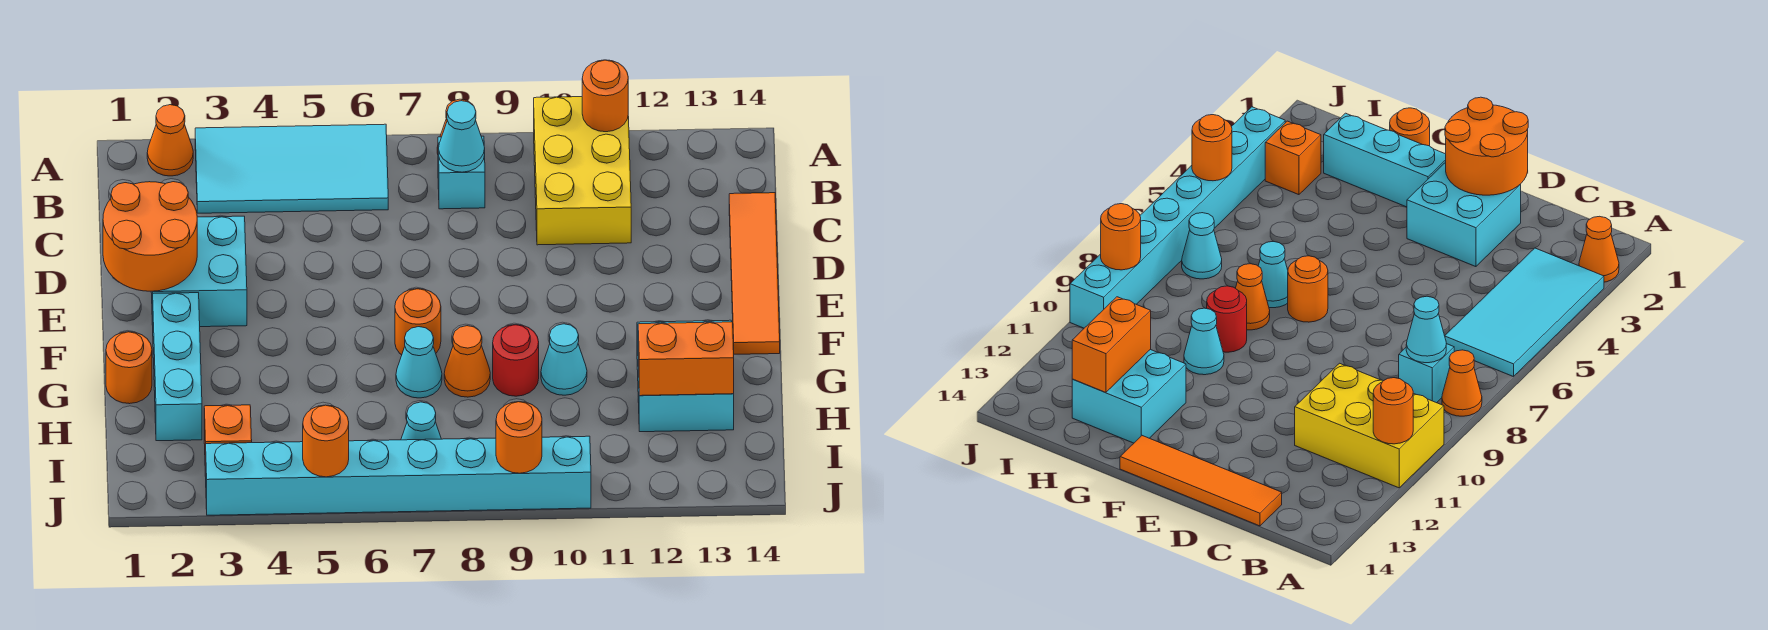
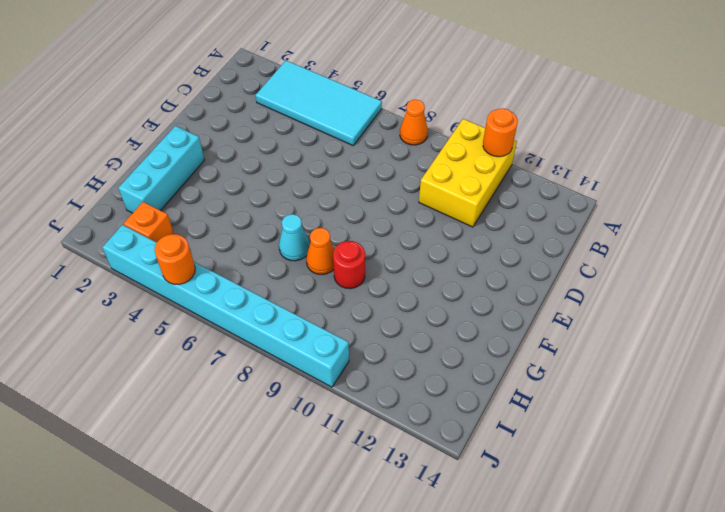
none -> orange cone A2 level 1
none -> cyan brick B8 level 1
none -> orange tile C14:F14 level 1

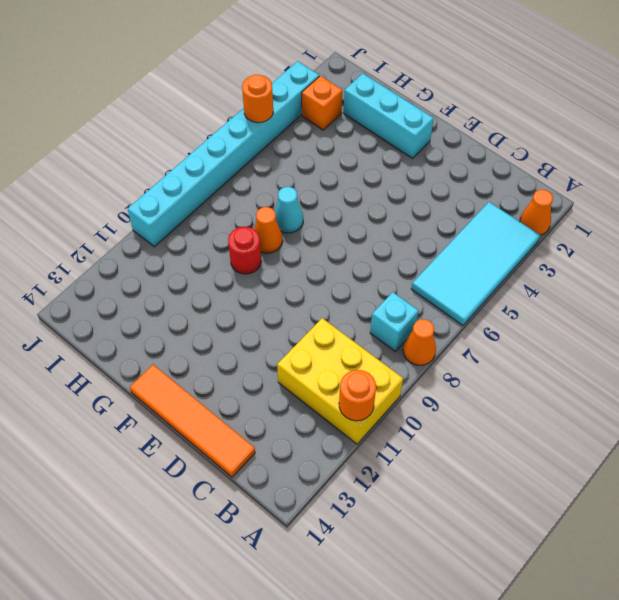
none -> cyan brick D2:E3 level 1
none -> orange round brick F7 level 1
none -> orange round brick G1 level 1

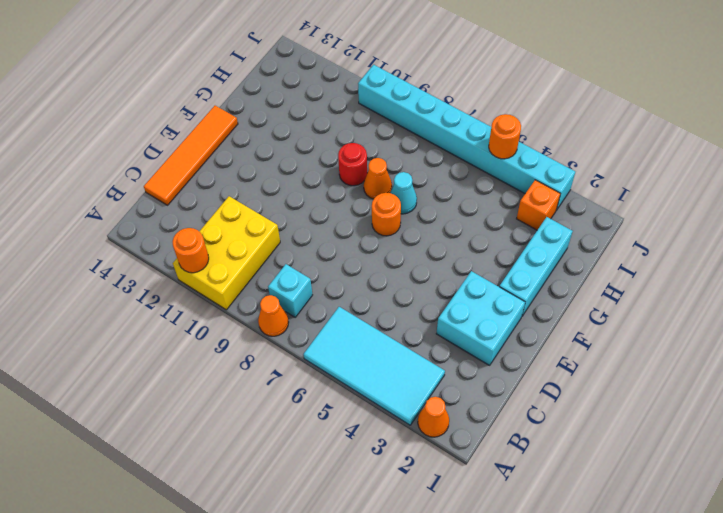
none -> orange round brick G1 level 1
none -> cyan cone G10 level 1
none -> cyan brick G12:H13 level 1

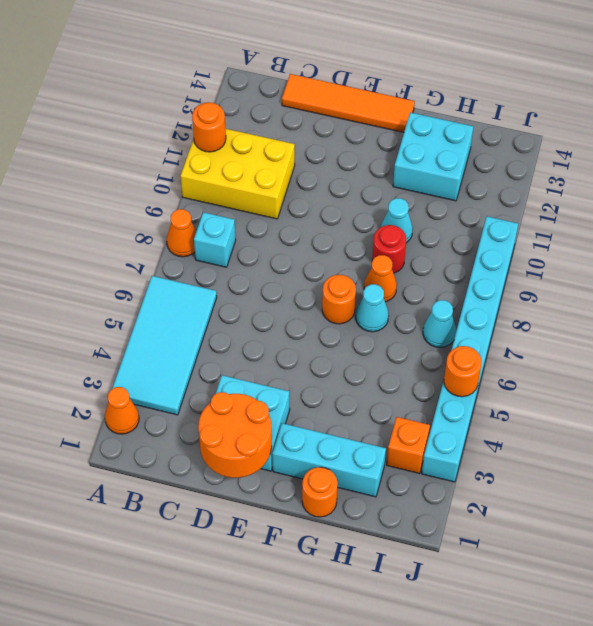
none -> cyan cone B8 level 2
none -> orange brick H12:H13 level 2
none -> orange round brick J9 level 2

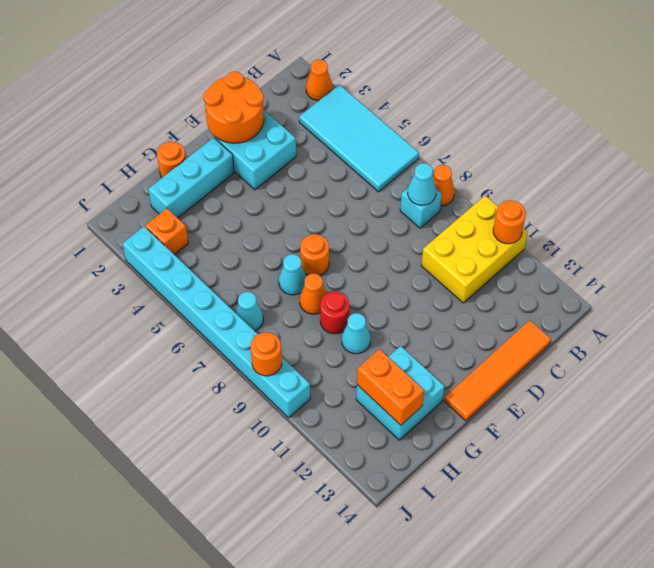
none -> orange round brick J5 level 2

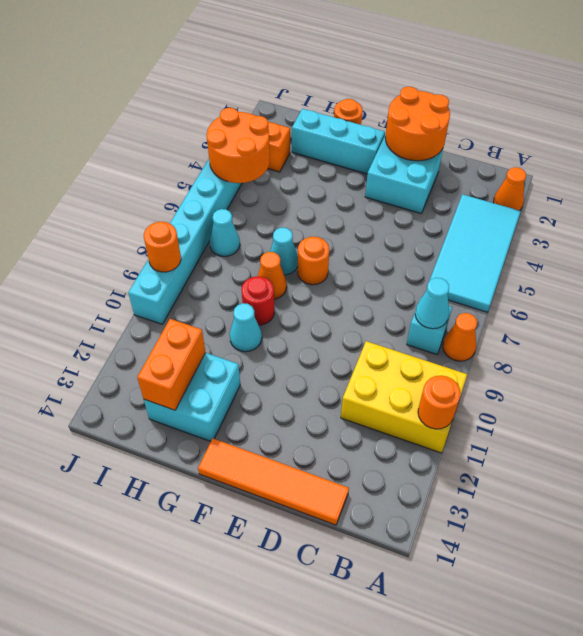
orange round brick I4:J5 level 2 -> orange round brick J5 level 2

